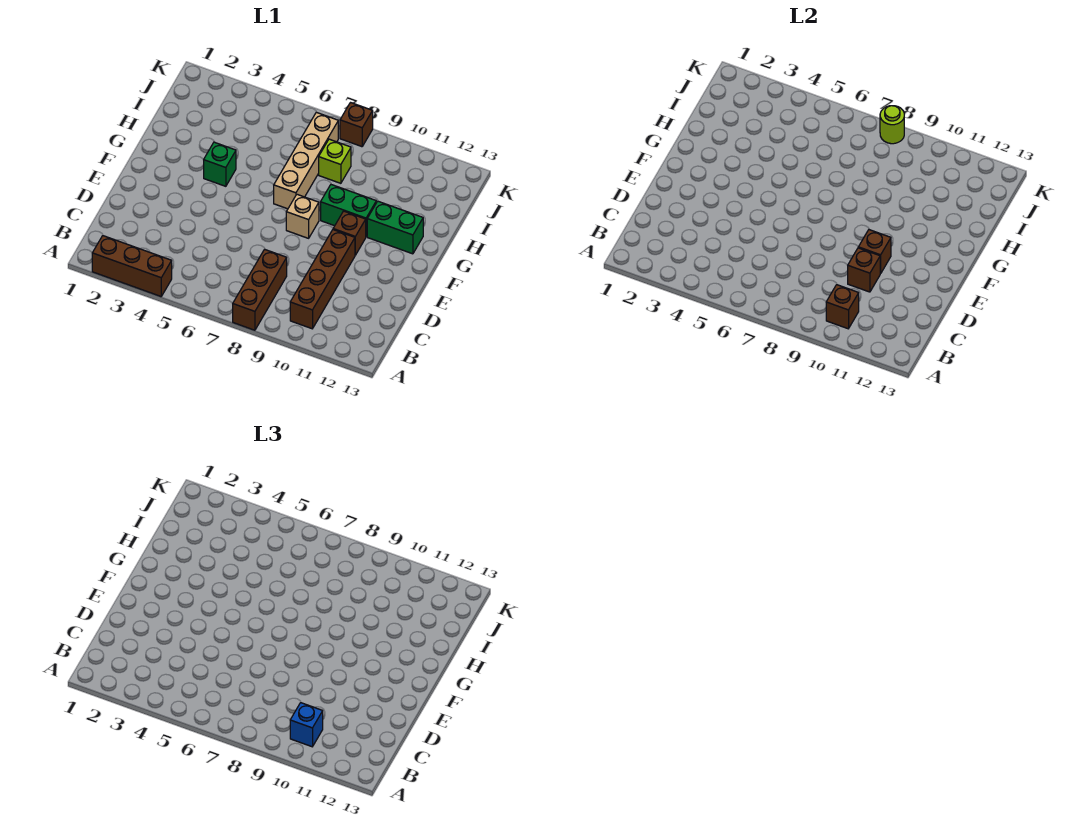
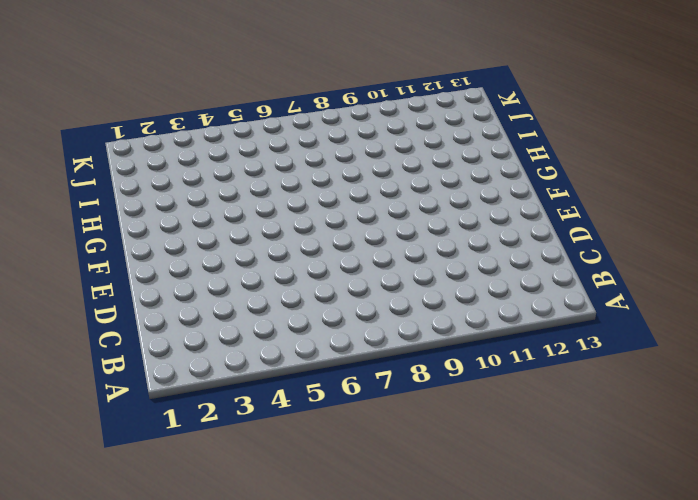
none -> brown brick A2:A4 level 1
none -> brown brick A8:C8 level 1
none -> brown brick B10:E10 level 1

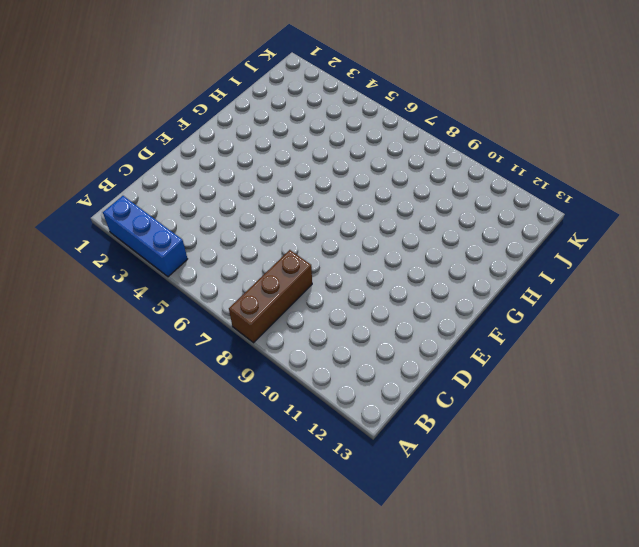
blue brick A2:A4 level 1 -> brown brick A2:A4 level 1
none -> brown brick B10:E10 level 1
none -> tan brick F8 level 1
none -> brown brick F10 level 1

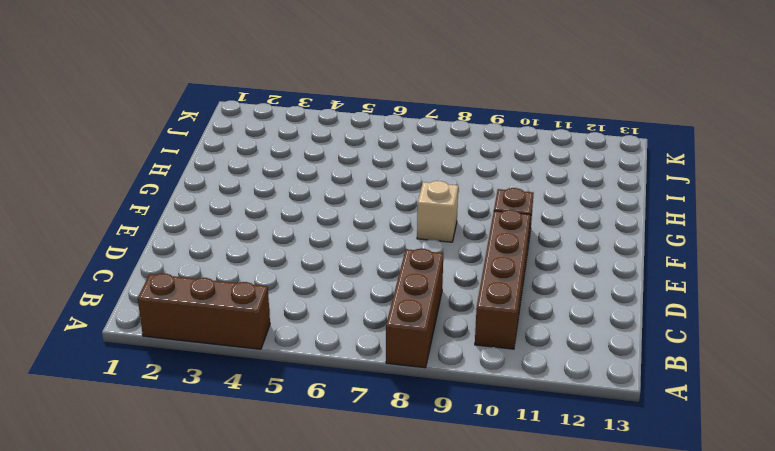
none -> green brick G4 level 1
none -> tan brick G7:J7 level 1
none -> green brick G9:G10 level 1

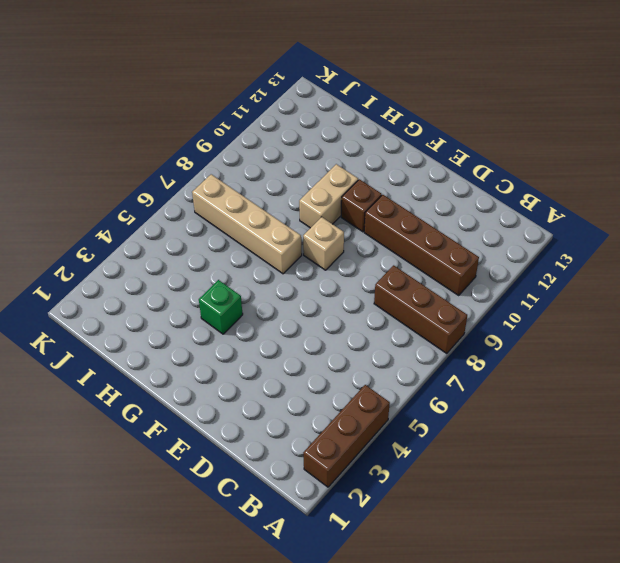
tan brick G9:G10 level 1 -> green brick G9:G10 level 1
none -> green brick G11:G12 level 1
none -> lime brick I8 level 1
none -> brown brick K8 level 1

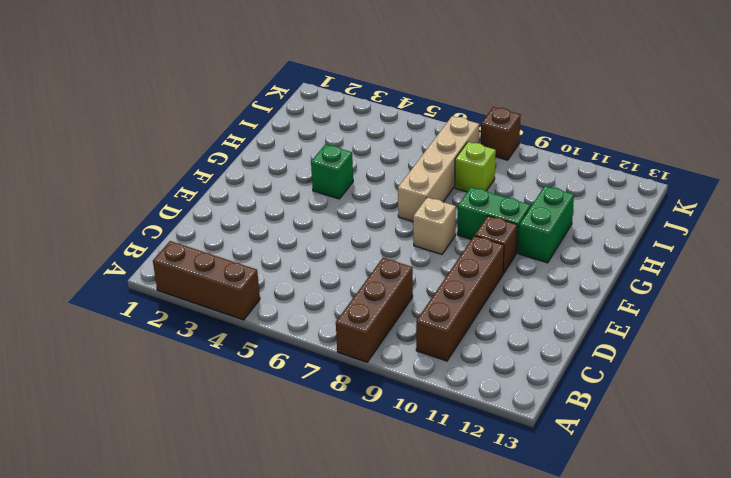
green brick G11:H11 level 1 -> green brick G11:G12 level 1
none -> brown brick B10 level 2
none -> brown brick D10 level 2
none -> brown brick E10 level 2

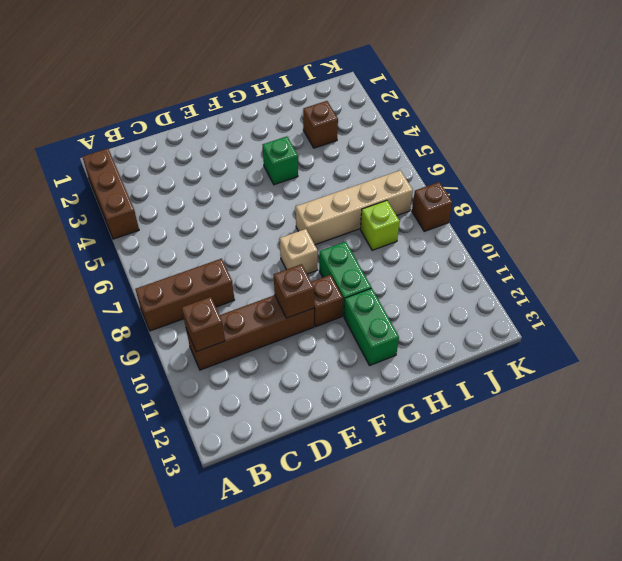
brown brick I3 level 1 -> brown brick D10 level 2
none -> lime round brick K8 level 2
none -> blue brick B10 level 3

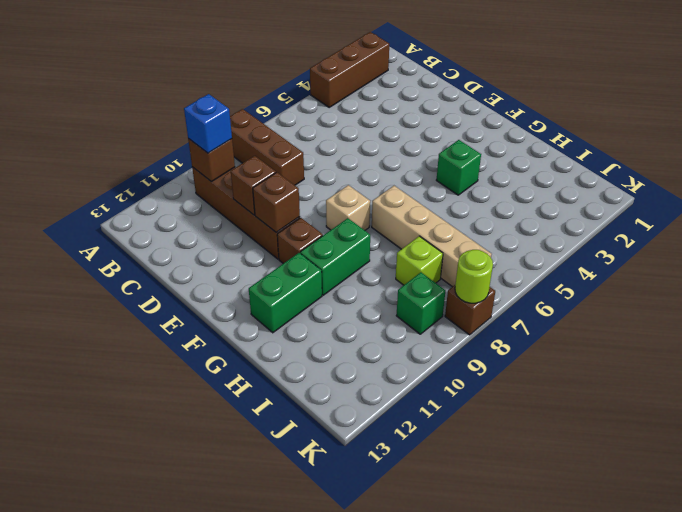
green brick J9 level 1 -> none

